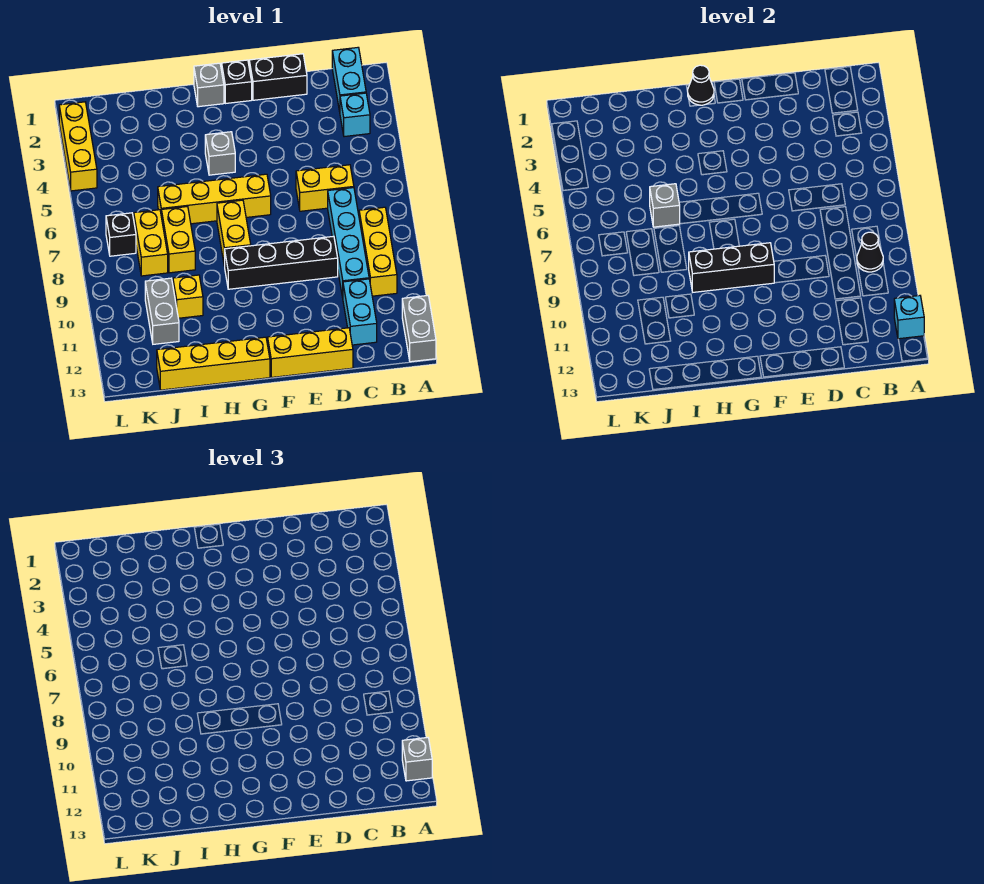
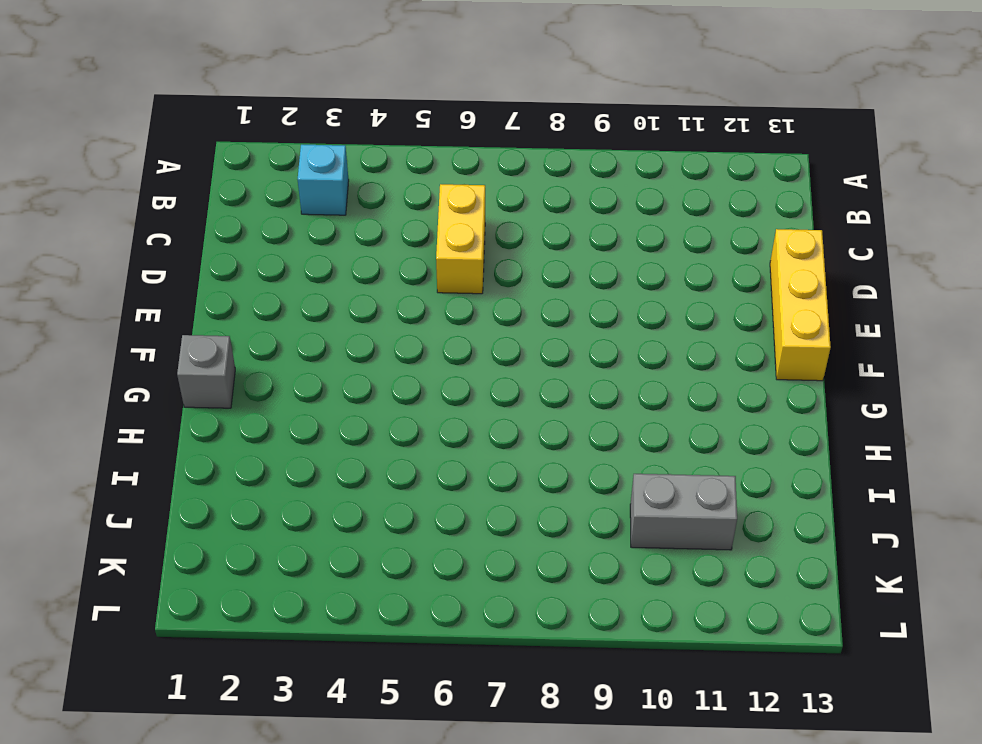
none -> grey brick A12:A13 level 1
none -> cyan brick B1:B2 level 1
none -> yellow brick B8:B10 level 1

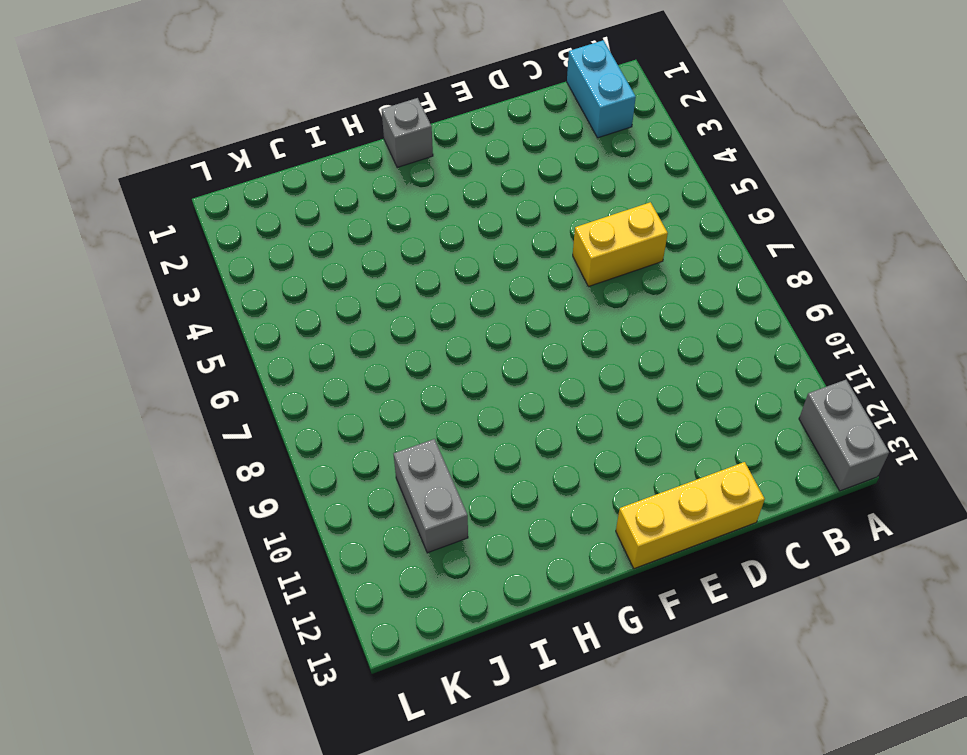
none -> cyan brick B3 level 1
none -> yellow brick B8:B10 level 1
none -> cyan brick C7:C10 level 1

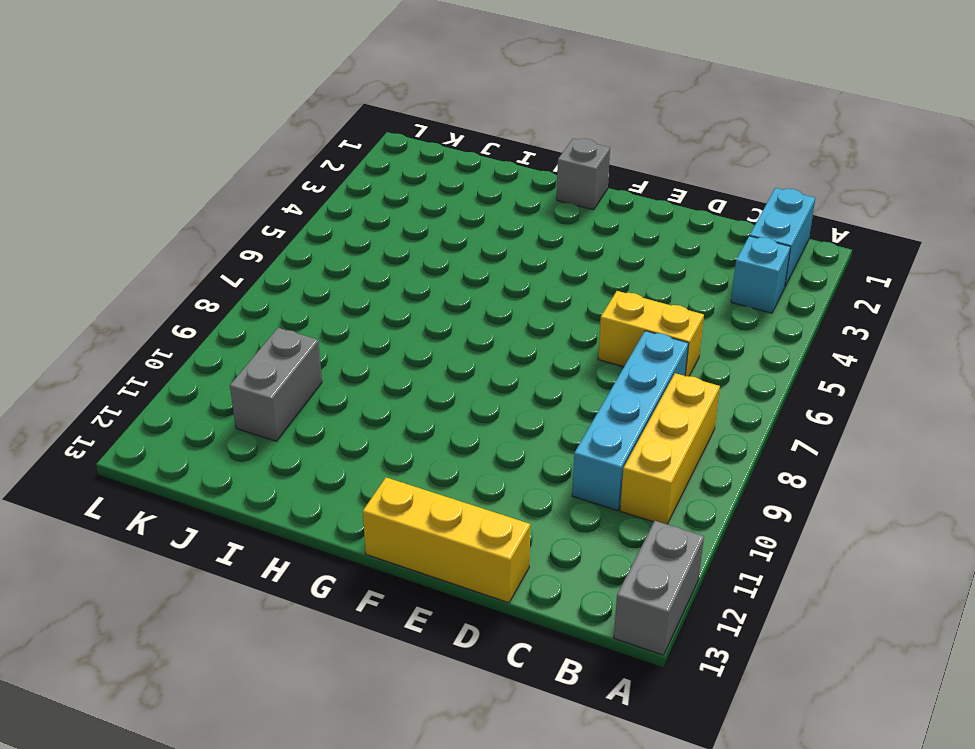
none -> cyan brick C11:C12 level 1
none -> black brick D1:E1 level 1
none -> black brick D9:G9 level 1

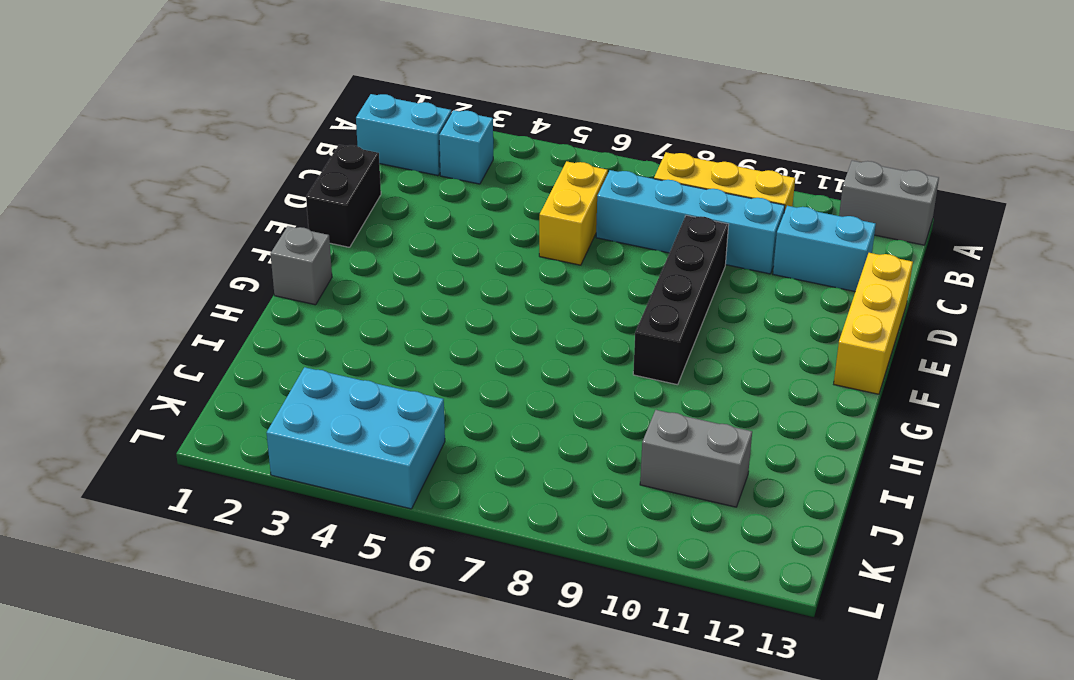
cyan brick K3:L5 level 1 -> yellow brick L2:L4 level 1
none -> black brick F1 level 1
none -> yellow brick F6:I6 level 1
none -> grey brick G4 level 1

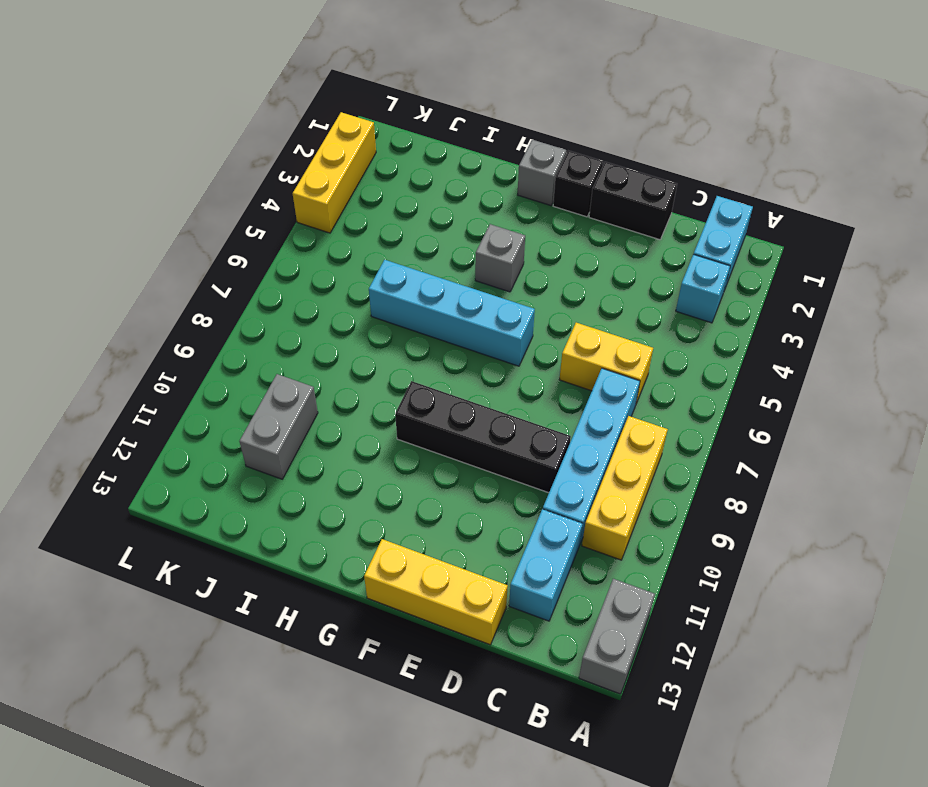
cyan brick F6:I6 level 1 -> yellow brick F6:I6 level 1
none -> yellow brick G7:G8 level 1
none -> yellow brick G13:J13 level 1
none -> yellow brick I7:I8 level 1

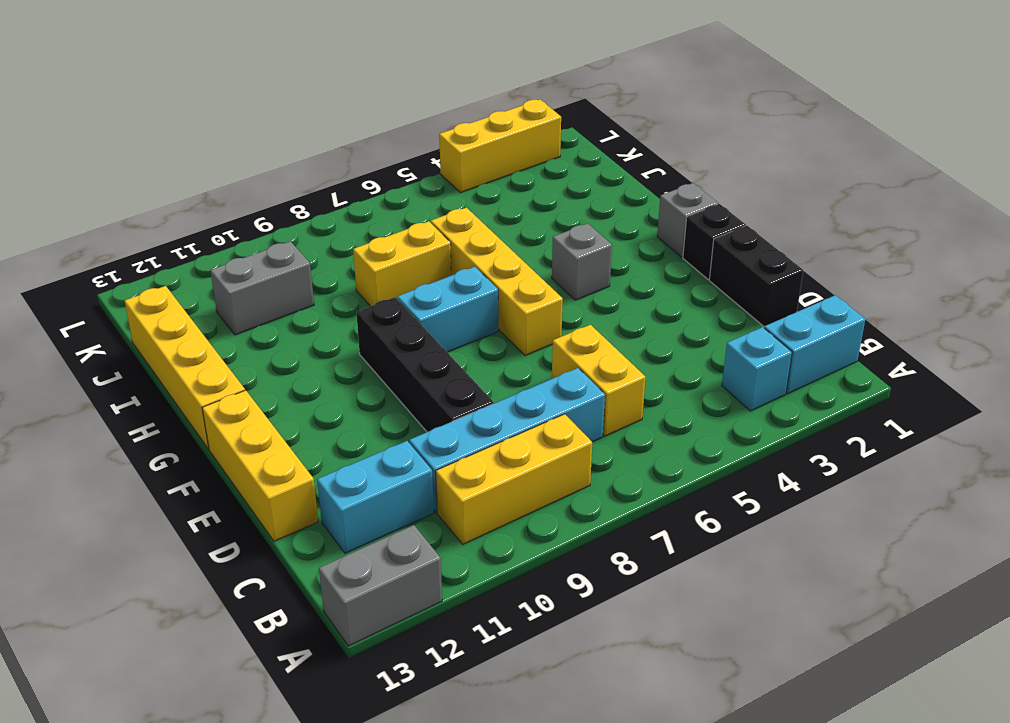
cyan brick G7:G8 level 1 -> yellow brick G7:G8 level 1
none -> yellow brick I10 level 1
none -> yellow brick J7:J8 level 1
none -> black brick K7 level 1

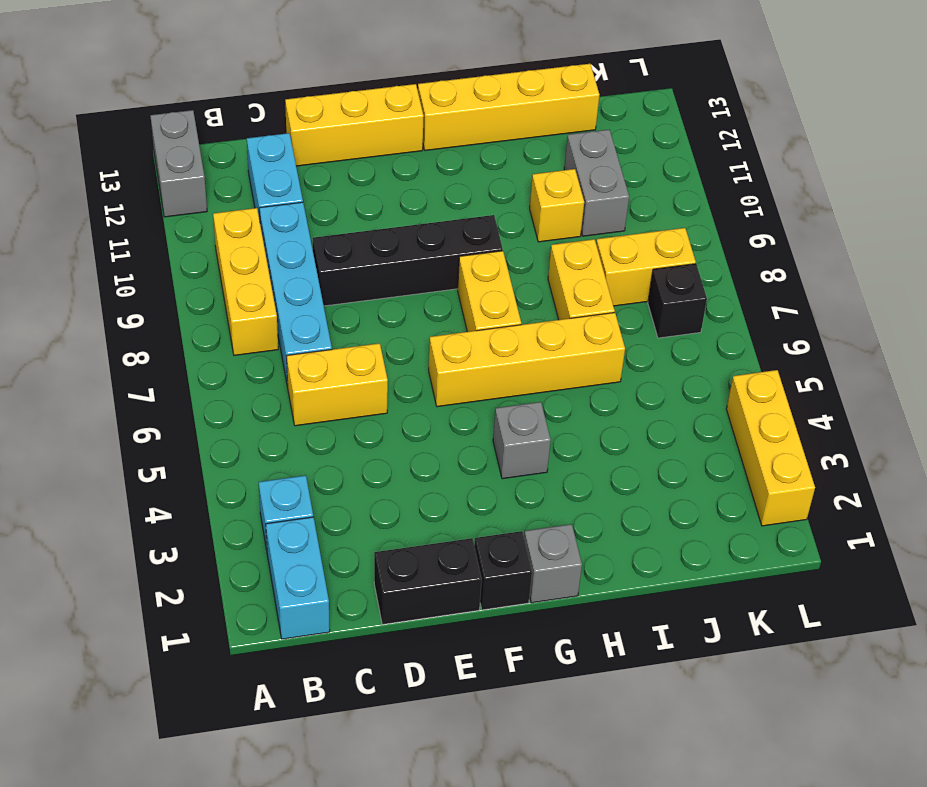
yellow brick J8:K8 level 1 -> yellow brick J7:J8 level 1
none -> cyan brick A12 level 2
none -> black cone B9 level 2
none -> black brick F9:H9 level 2

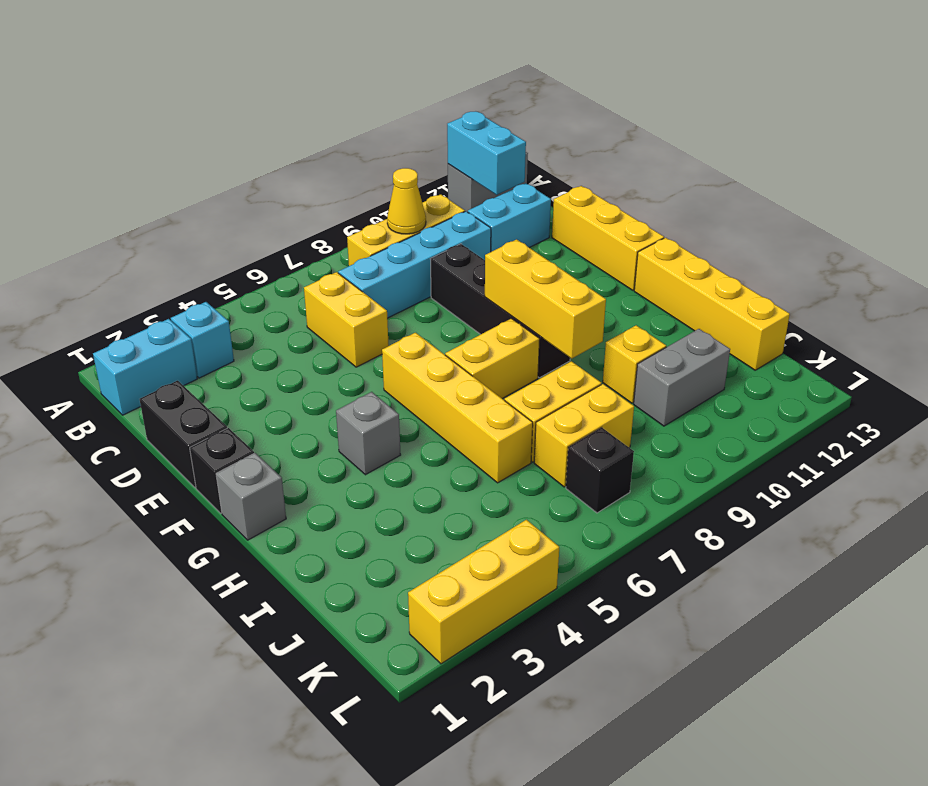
cyan brick A12:B12 level 2 -> cyan brick A12 level 2
yellow cone B9 level 2 -> black cone B9 level 2
yellow brick F9:H9 level 2 -> black brick F9:H9 level 2
none -> black cone G1 level 2
none -> grey brick I6 level 2
none -> grey brick A12 level 3

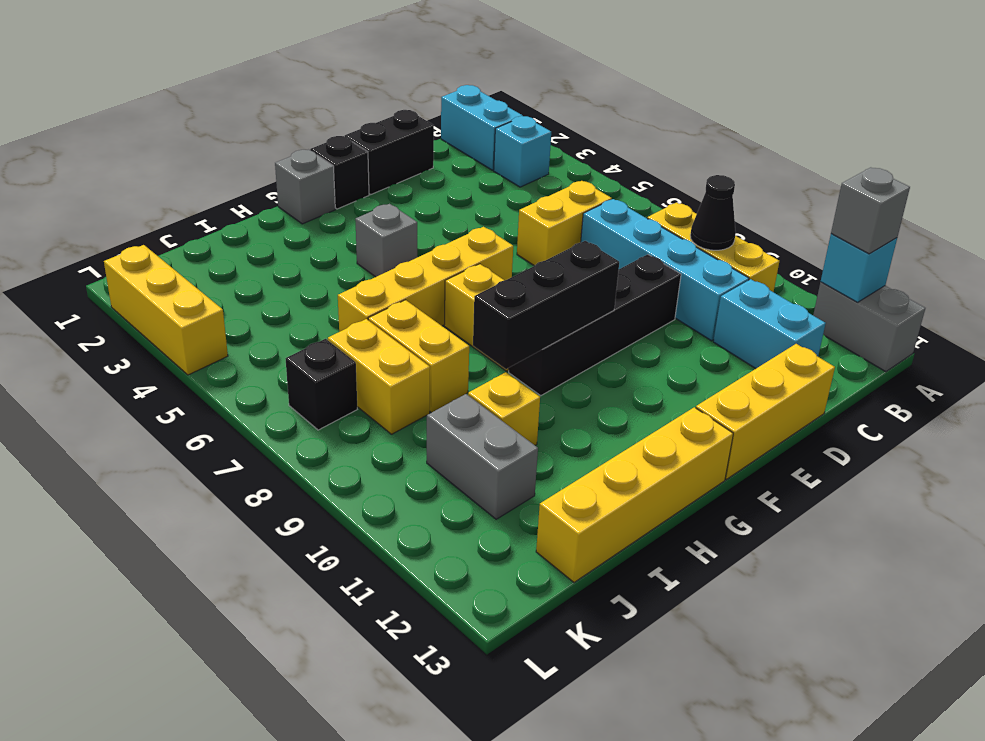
none -> black cone G1 level 2
none -> grey brick I6 level 2

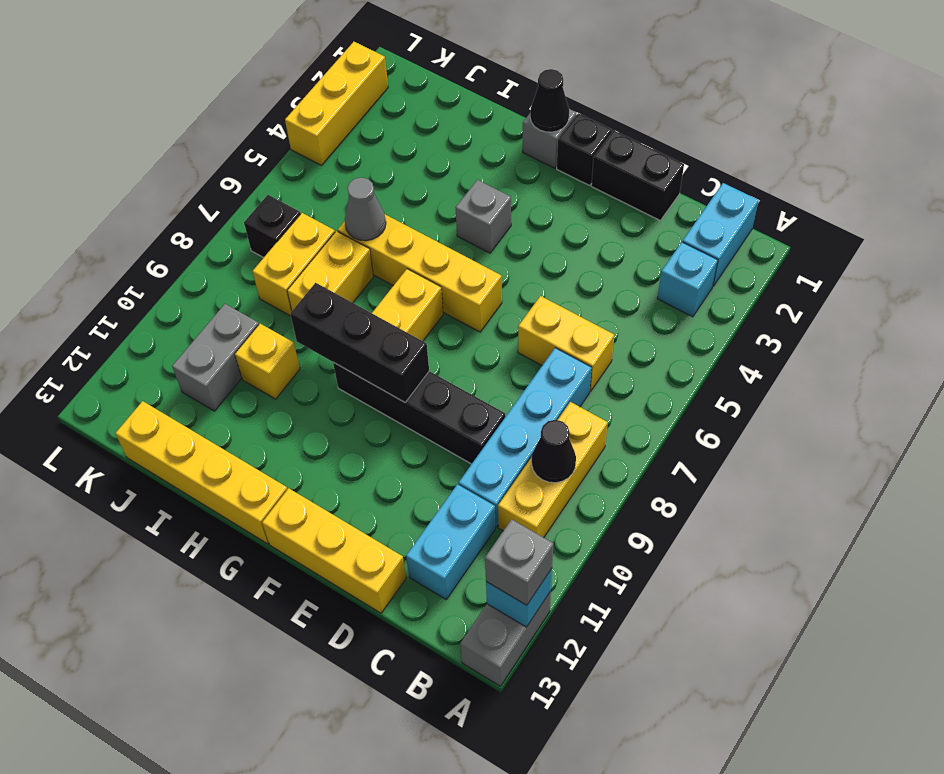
grey cone I6 level 2 -> grey brick I6 level 2

